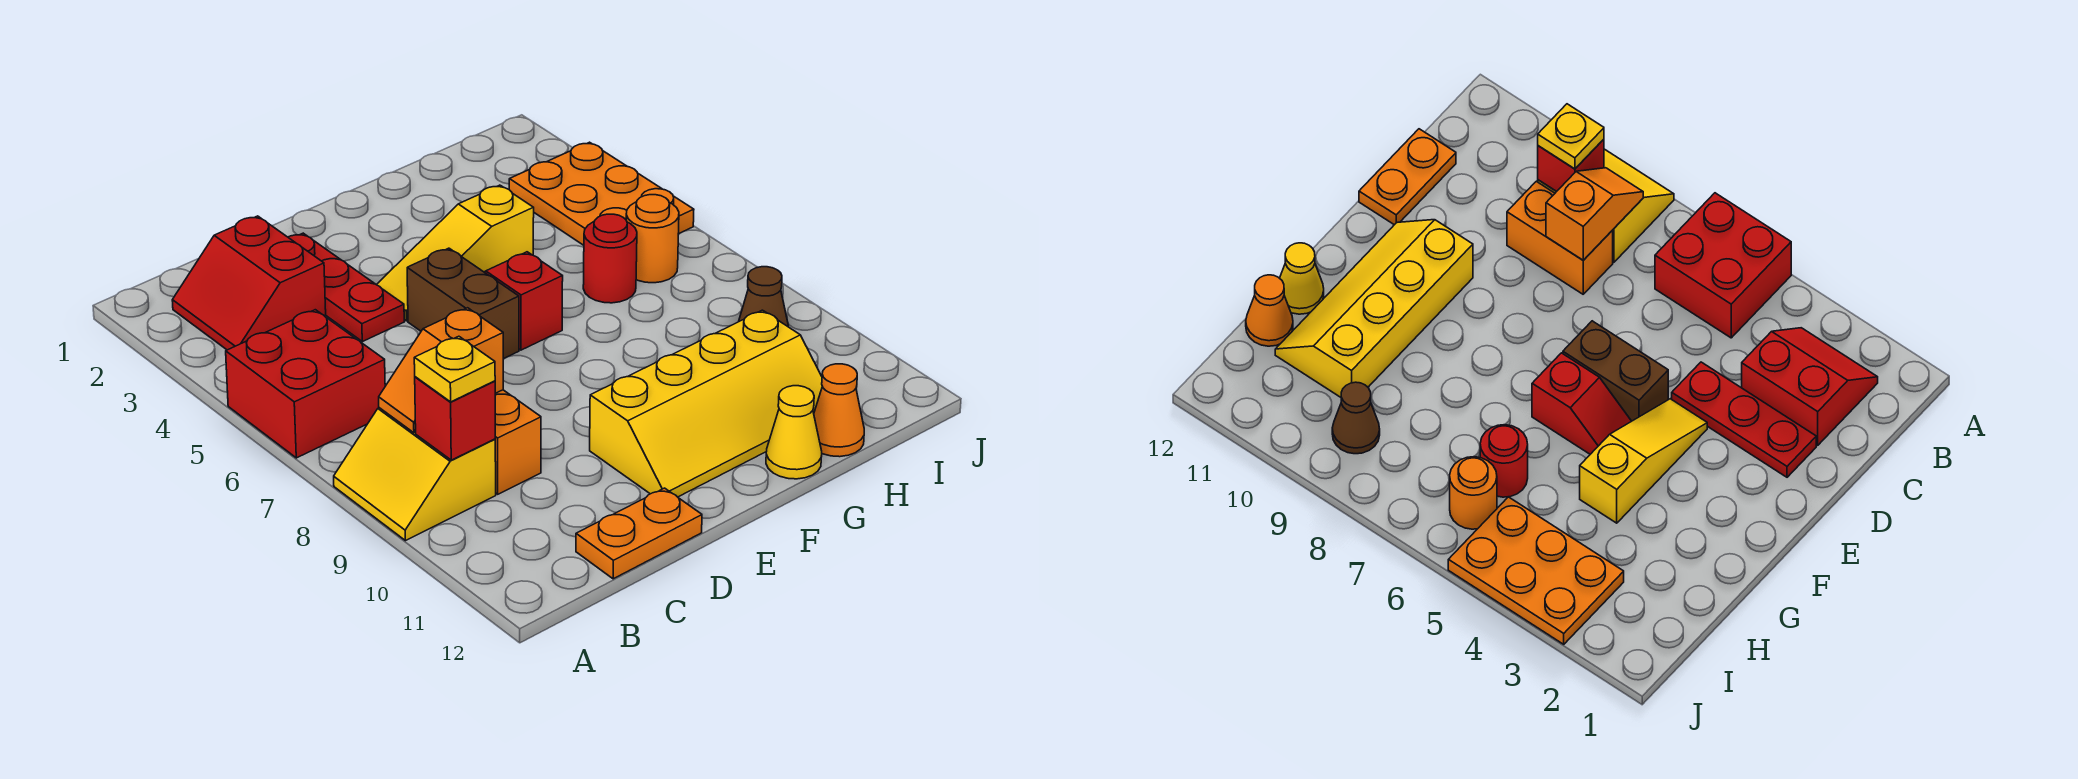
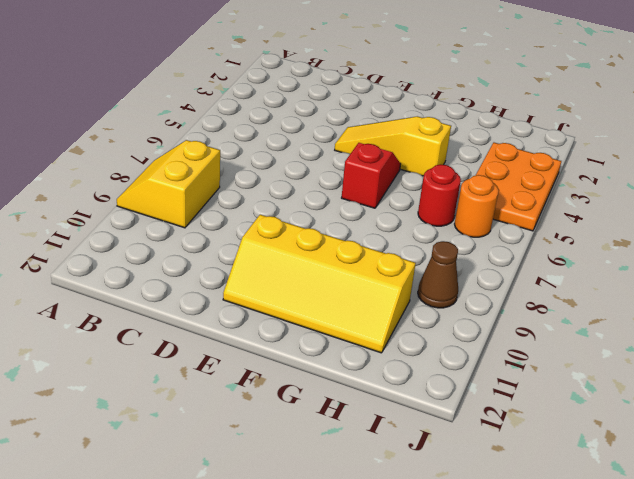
none -> red brick A5:B6 level 1
none -> red slope B2:C3 level 1 top C
none -> orange brick C8:C9 level 1

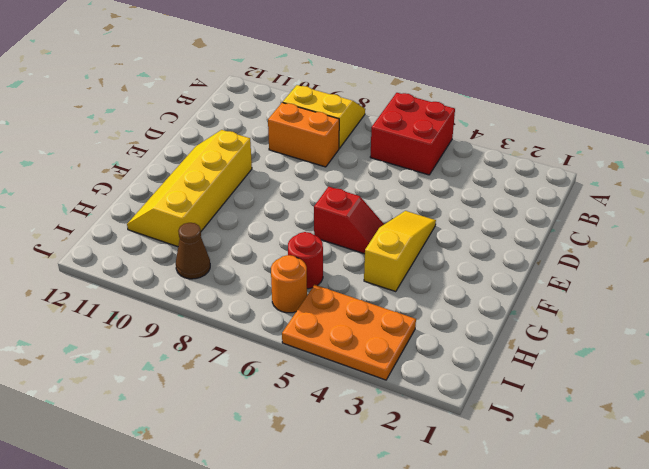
none -> red slope B2:C3 level 1 top C
none -> orange plate C12:D12 level 1
none -> red plate D2:D4 level 1

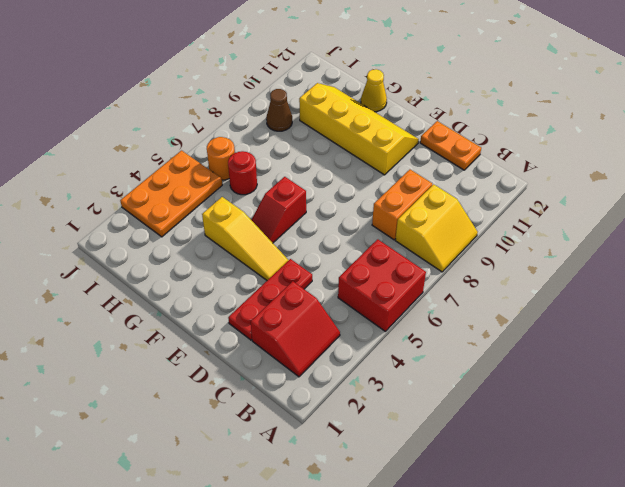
none -> brown brick E5:E6 level 1
none -> orange cone H12 level 1
none -> orange slope B8:C8 level 2 top C

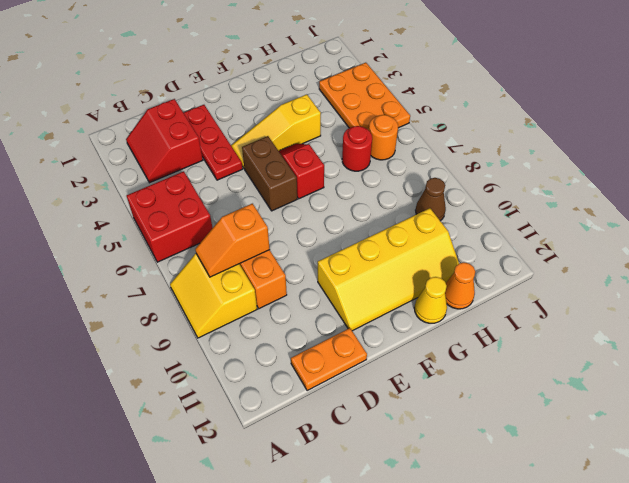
none -> red brick B9 level 2
none -> yellow plate B9 level 3

